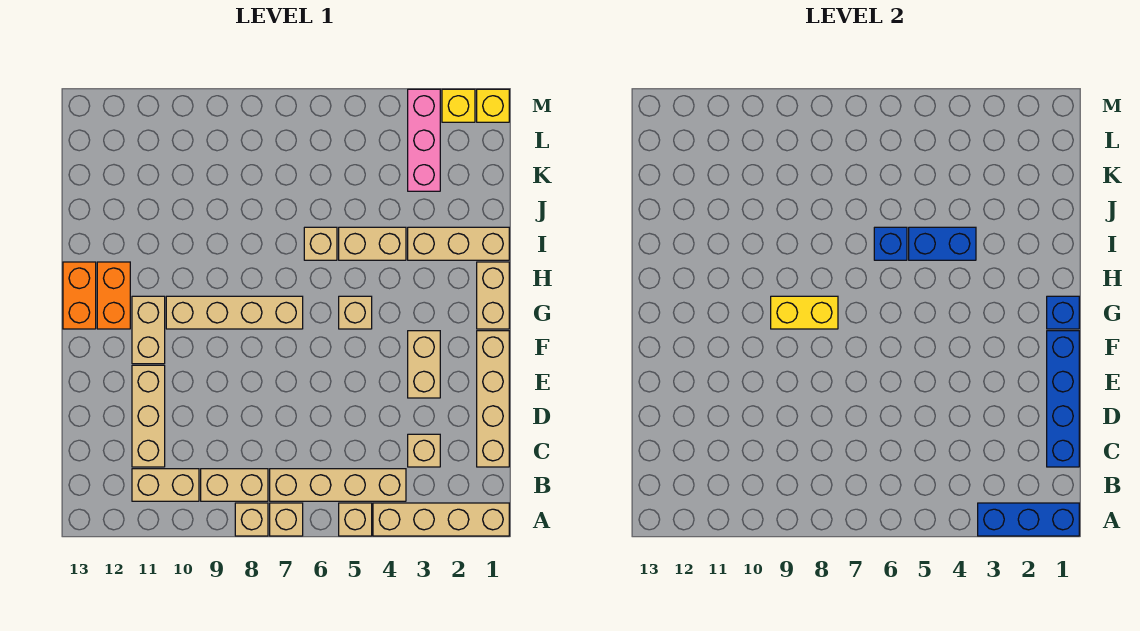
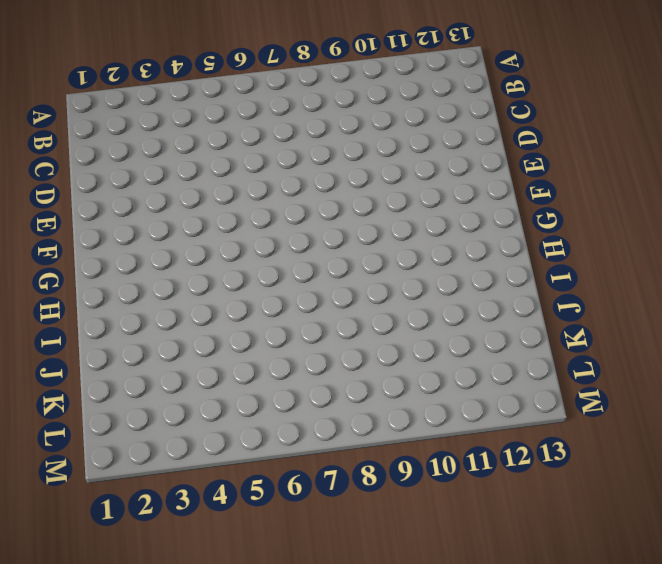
none -> tan brick A1:A4 level 1
none -> tan brick A5 level 1
none -> tan brick A7 level 1

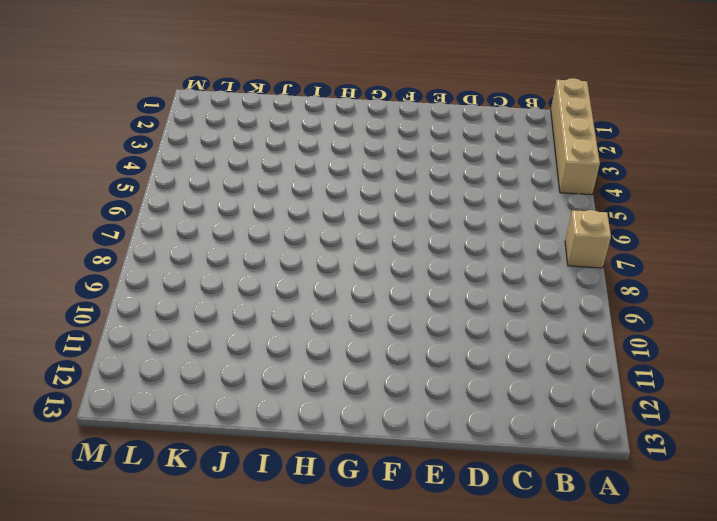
none -> tan brick A5 level 1
none -> tan brick A8 level 1
none -> tan brick B4:B7 level 1

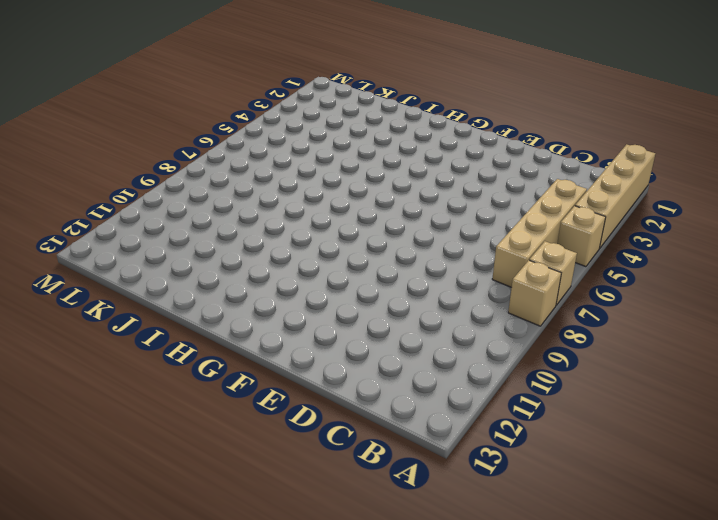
none -> tan brick B8:B9 level 1
none -> tan brick B10:B11 level 1
none -> tan brick C1:F1 level 1

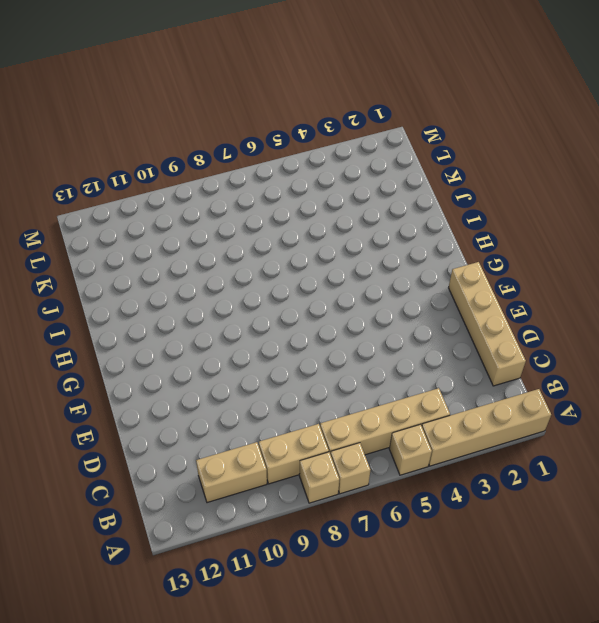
none -> tan brick C3 level 1
none -> tan brick C11:E11 level 1
none -> tan brick E3:F3 level 1

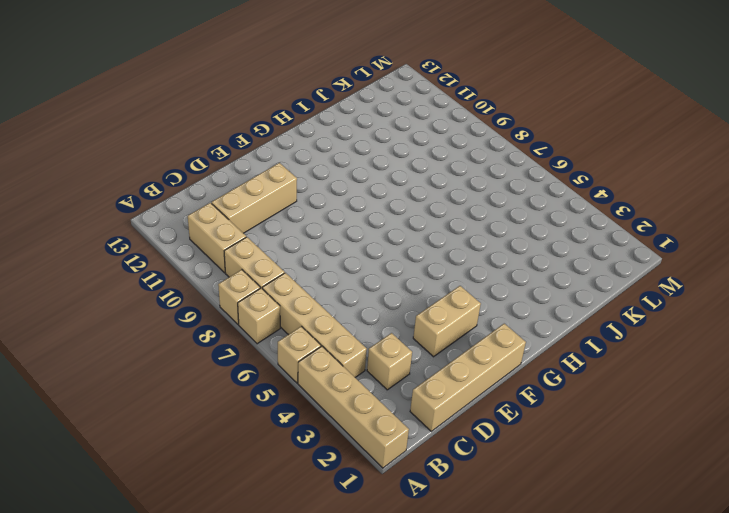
none -> tan brick F11:G11 level 1
none -> tan brick G1:H1 level 1
none -> tan brick G5 level 1

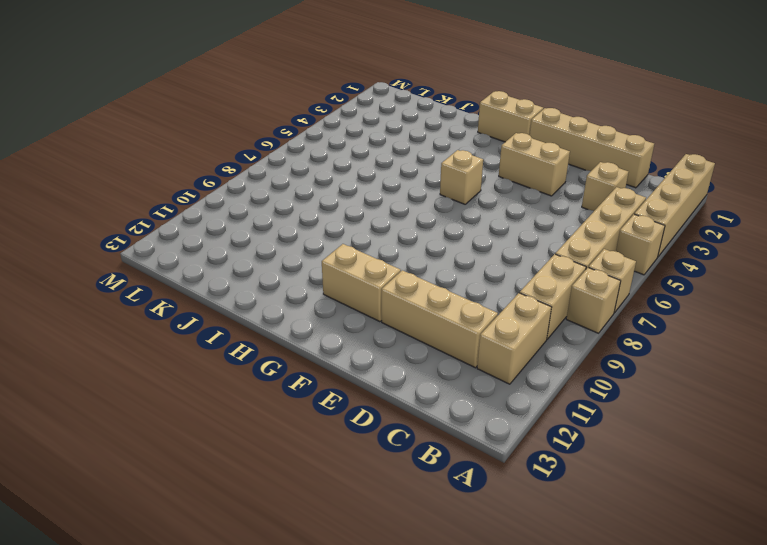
none -> tan brick G7:G10 level 1
none -> orange brick G12:H12 level 1
none -> orange brick G13:H13 level 1

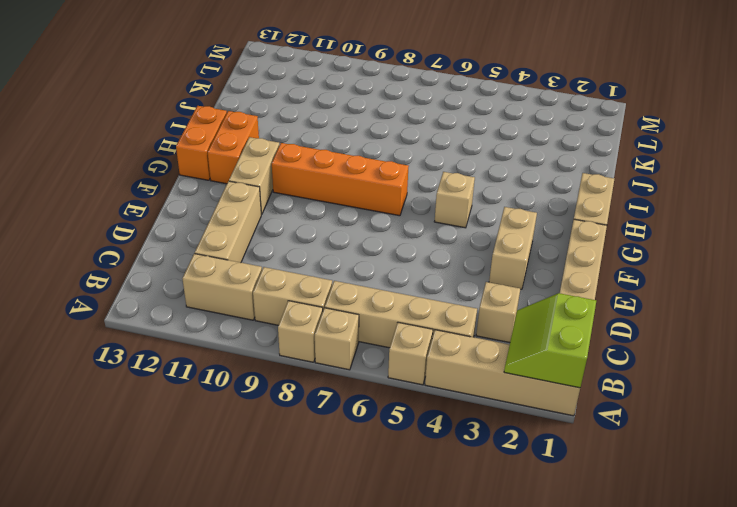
lime slope A1:B2 level 2 top 1 -> blue brick A1:A3 level 2
orange brick G7:G10 level 1 -> tan brick G7:G10 level 1
none -> tan brick I1:I3 level 1
none -> tan brick I4:I5 level 1
none -> tan brick I6 level 1

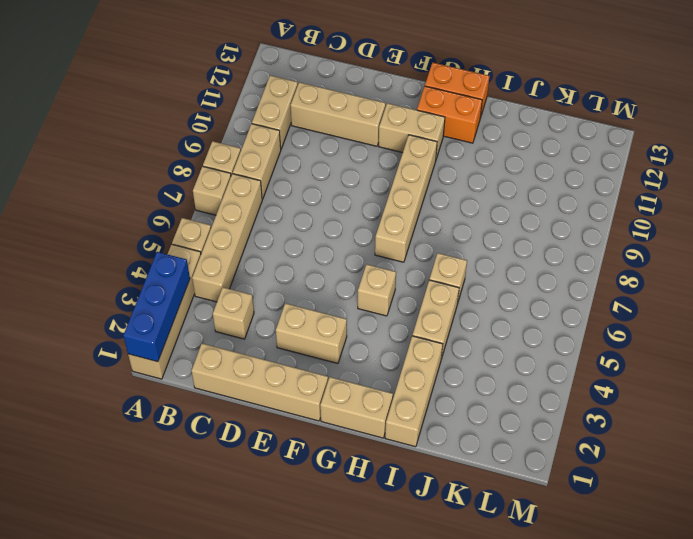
none -> pink brick K3:M3 level 1
none -> yellow brick M1 level 1
none -> yellow brick M2 level 1

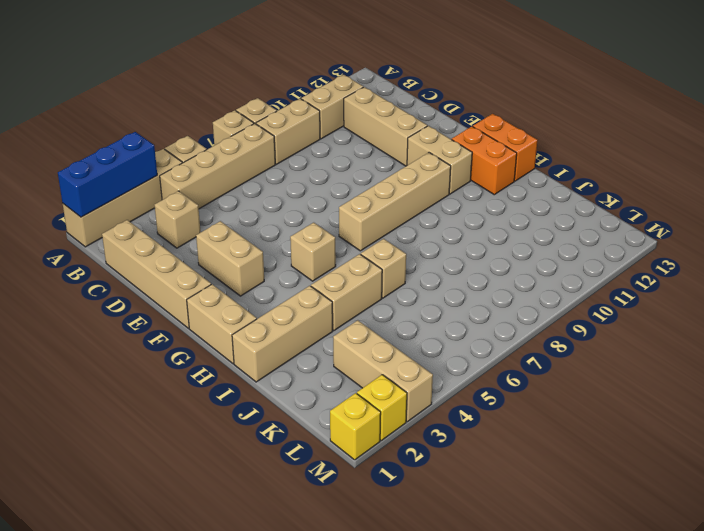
tan brick K3:M3 level 1 -> pink brick K3:M3 level 1
none -> blue brick C1:F1 level 2
none -> blue brick G1 level 2
none -> yellow brick G8:G9 level 2

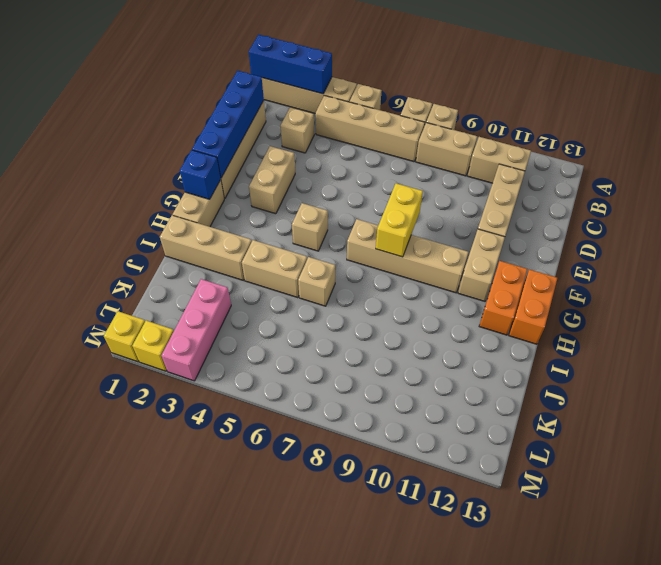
yellow brick F8:G8 level 2 -> yellow brick G8:G9 level 2
none -> blue brick I4:I5 level 2
none -> blue brick I6 level 2

